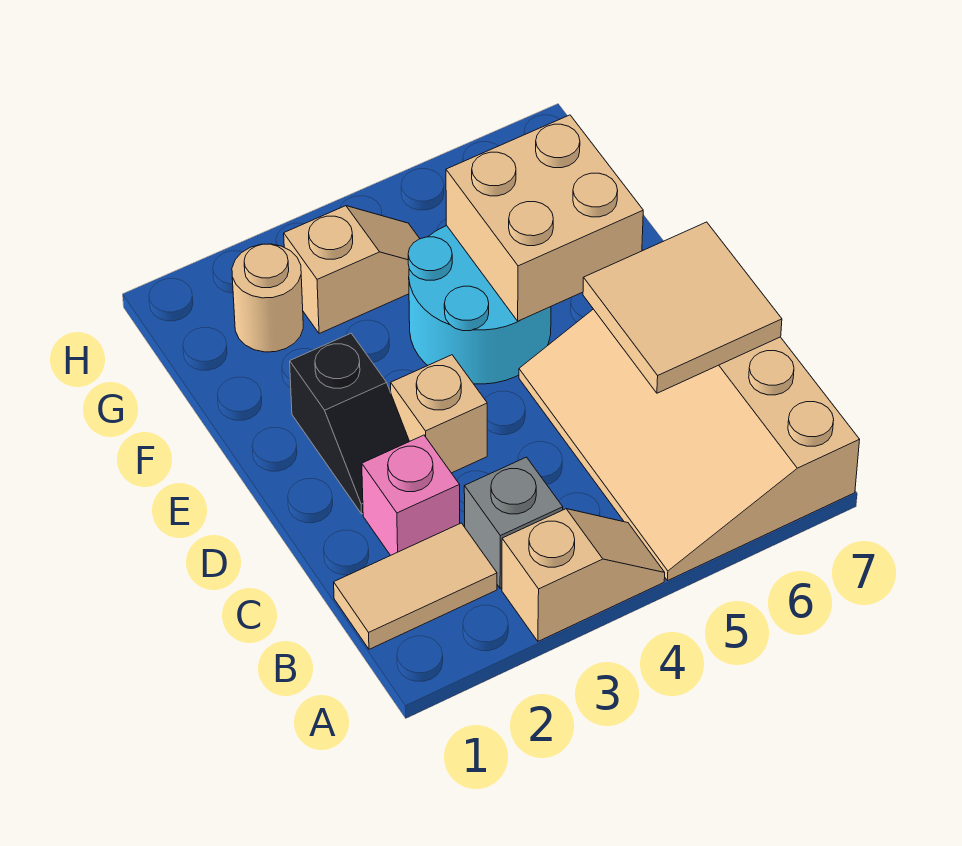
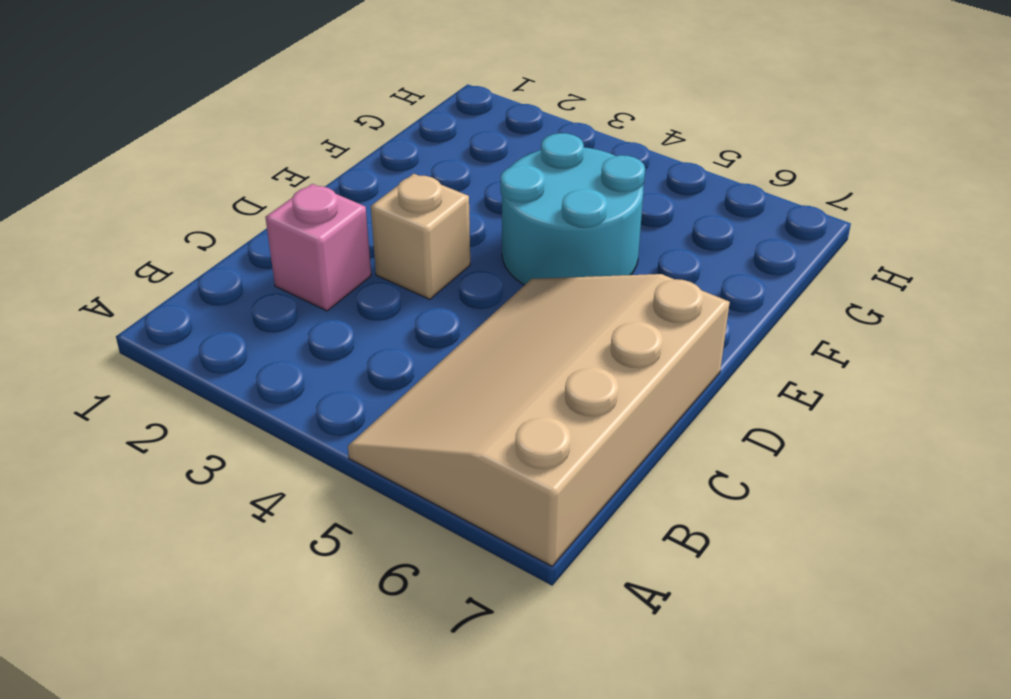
none -> tan slope A3:A4 level 1 top 3
none -> tan tile B1:B2 level 1
none -> grey brick B3 level 1

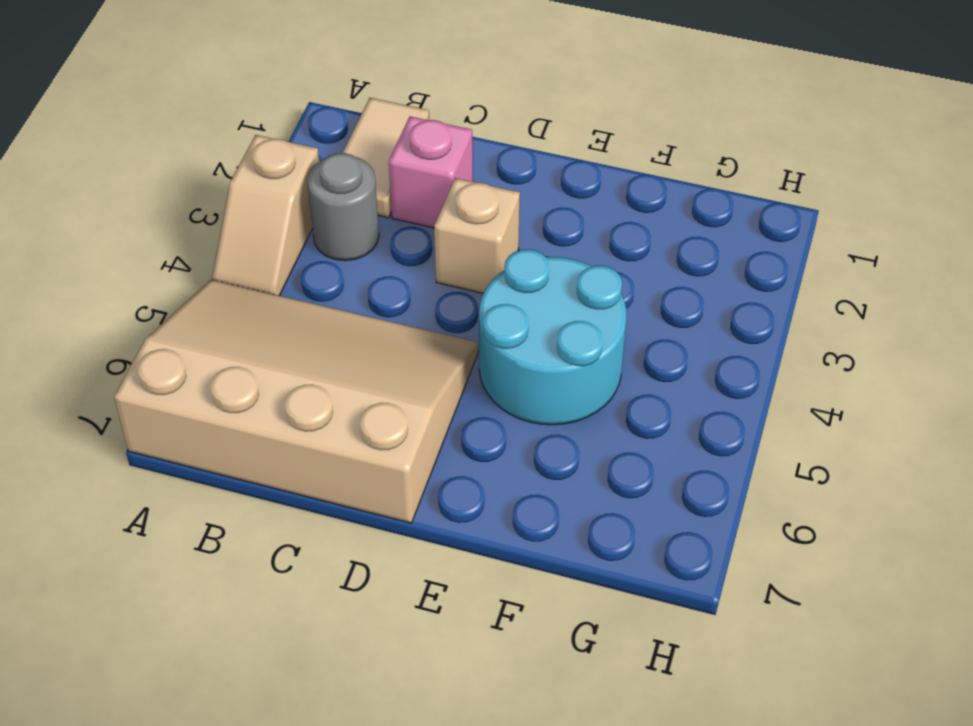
grey round brick B3 level 1 -> grey brick B3 level 1
none -> black slope D2:E2 level 1 top E
none -> tan round brick G2 level 1
none -> tan slope G3:G4 level 1 top 3

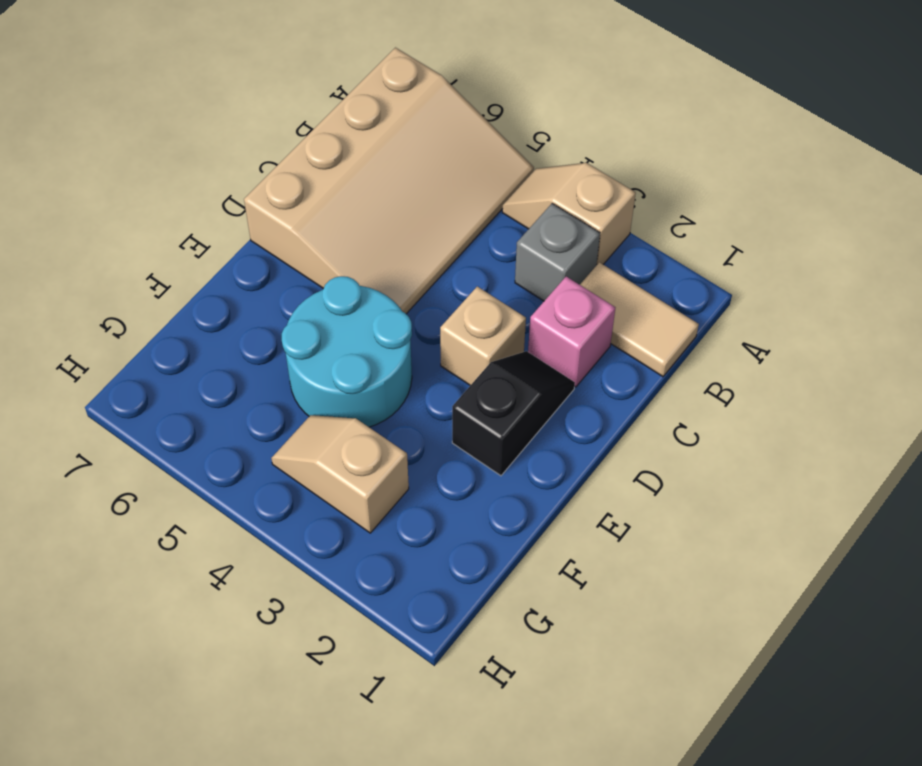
none -> tan round brick G2 level 1
none -> tan tile C6:D7 level 2
none -> tan brick E5:F6 level 2

